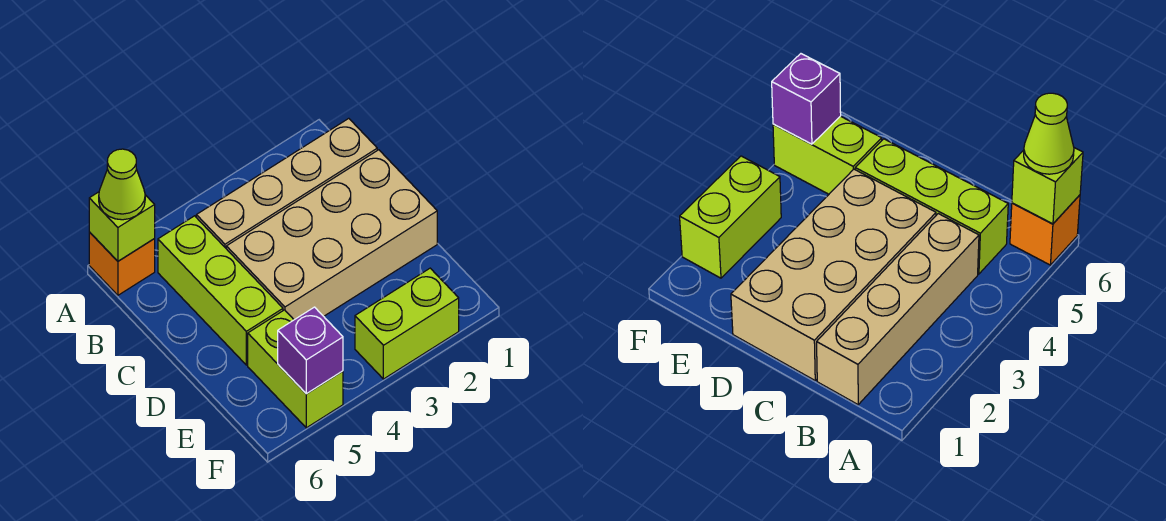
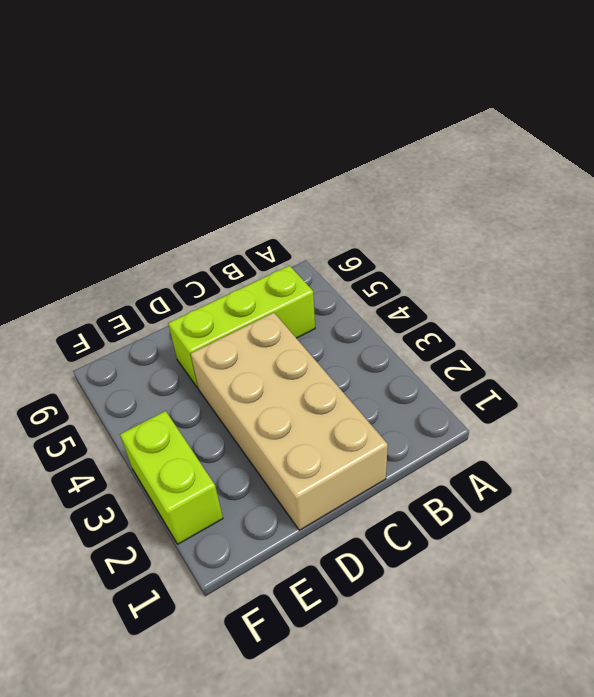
none -> orange brick A6 level 1
none -> tan brick B1:B4 level 1

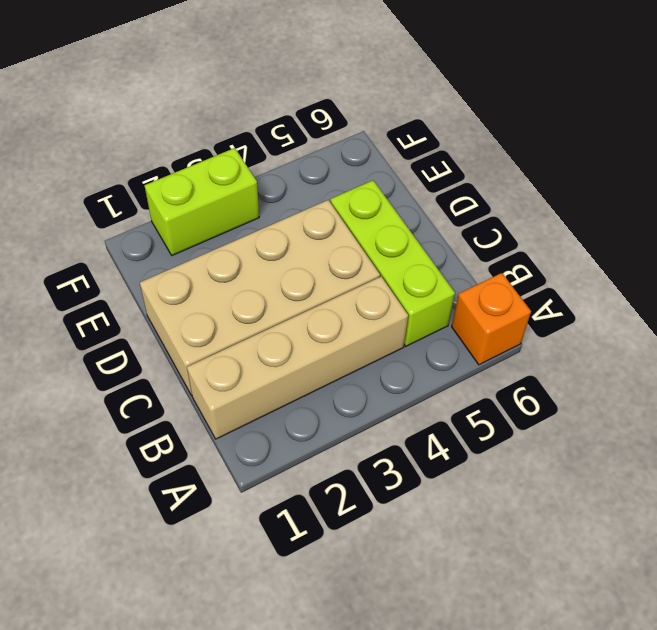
none -> lime brick E5:F5 level 1
none -> lime brick A6 level 2

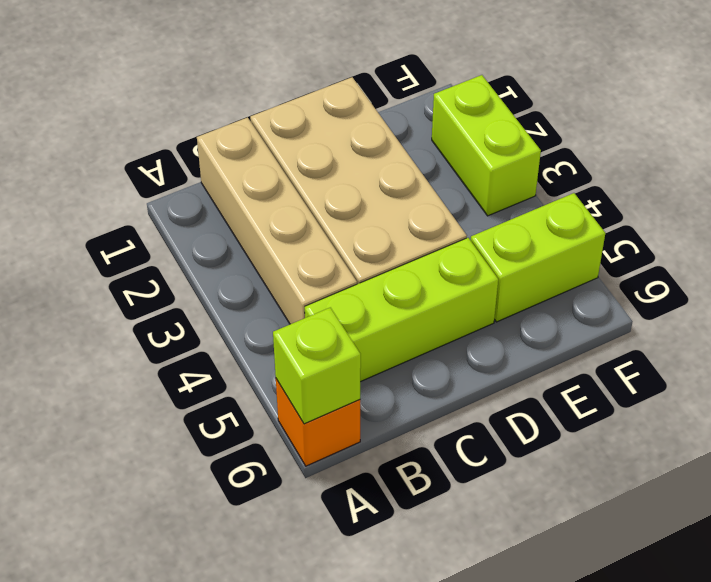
none -> purple brick F5 level 2
none -> lime cone A6 level 3

